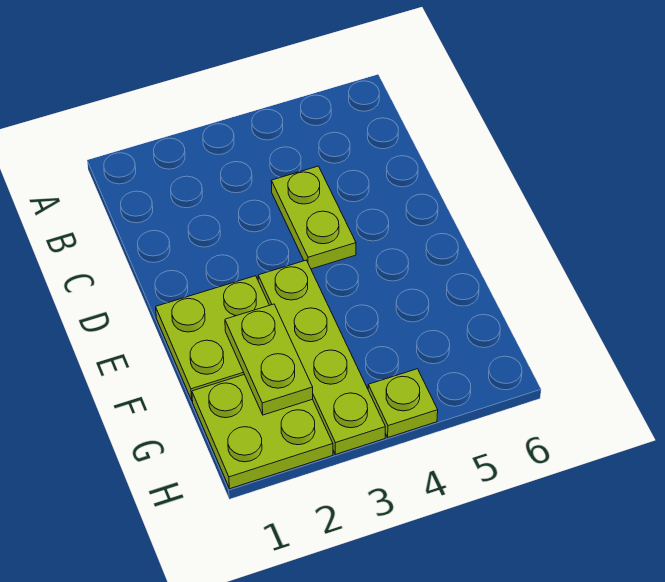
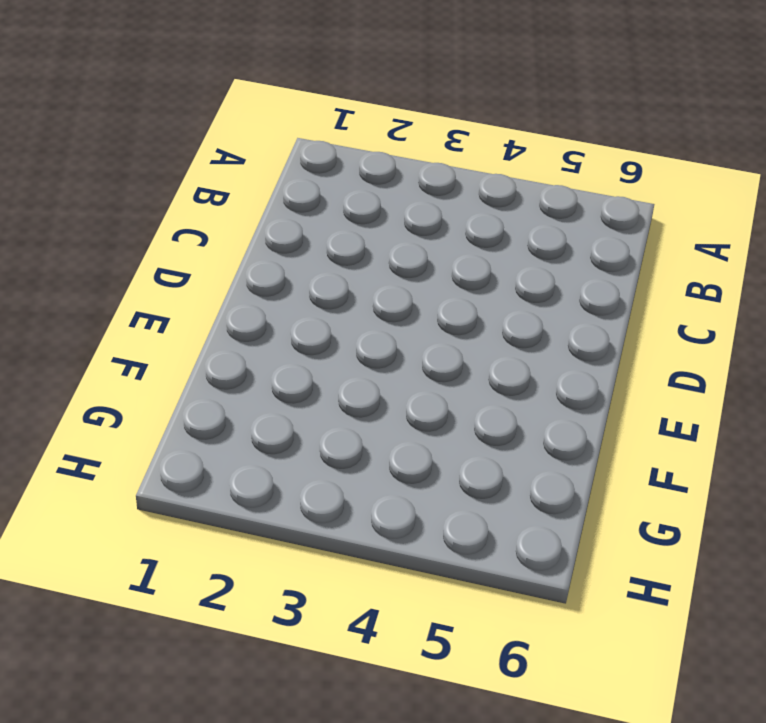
none -> lime plate C4:D4 level 1
none -> lime plate E1:F2 level 1

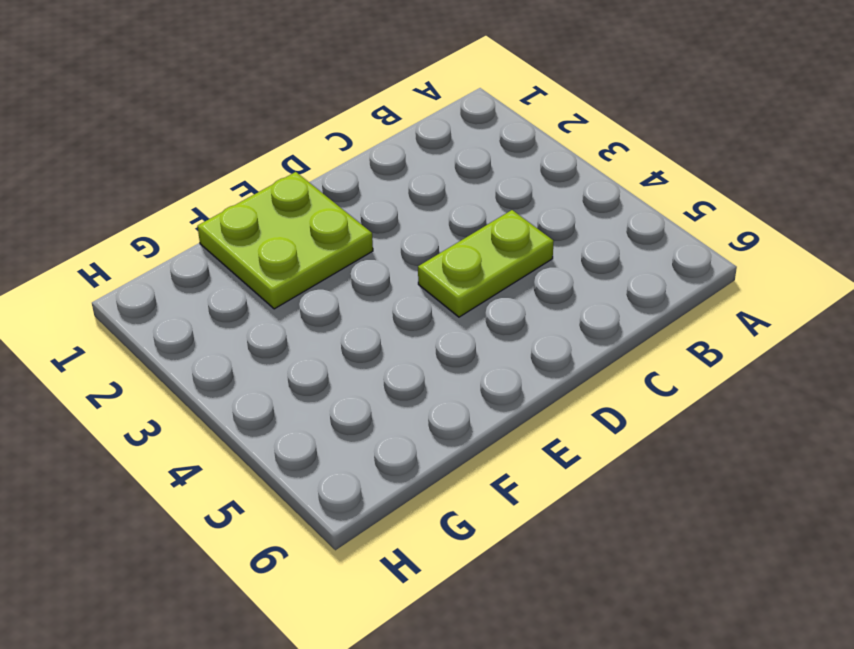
none -> lime plate E3:H3 level 1
none -> lime plate G1:H2 level 1

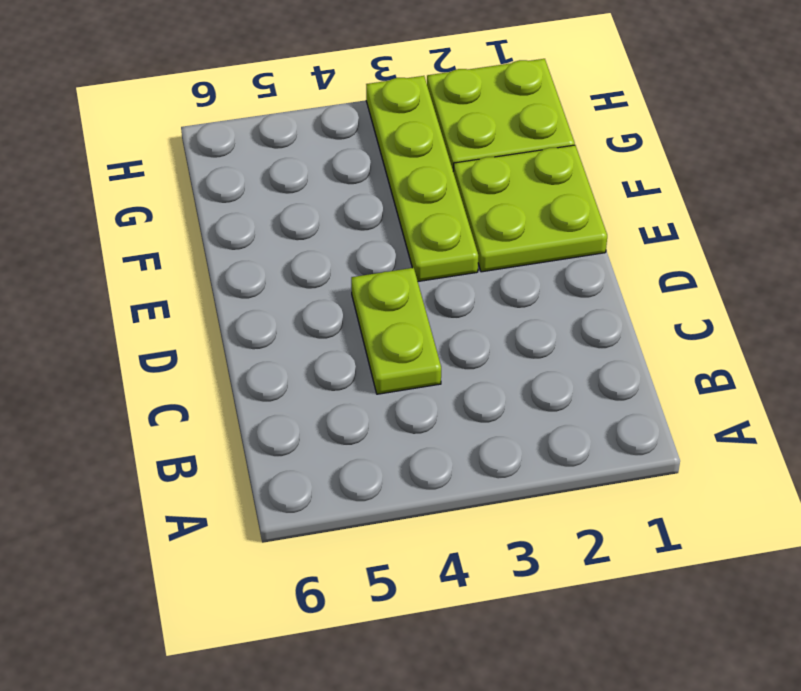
none -> lime plate H4 level 1
none -> lime plate F2:G2 level 2

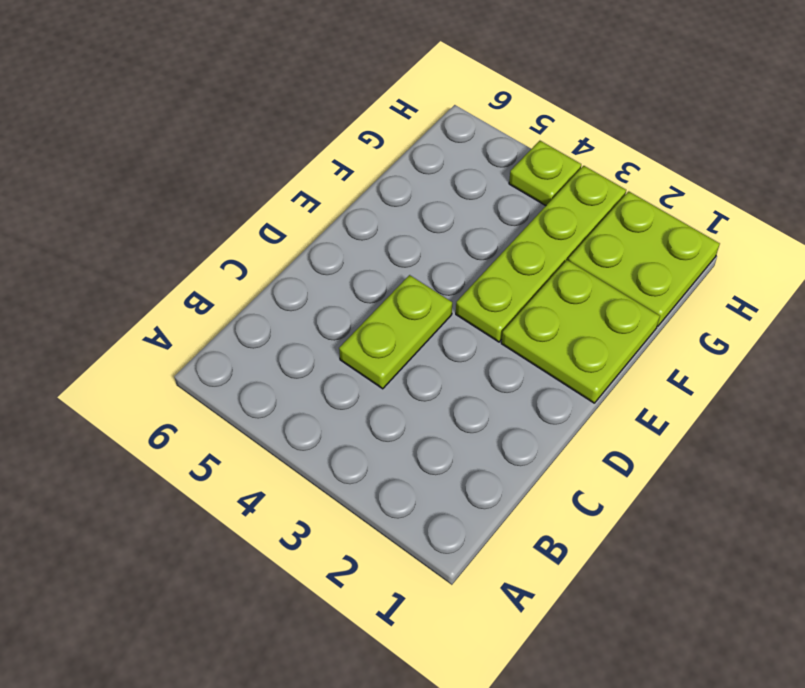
none -> lime plate F2:G2 level 2

